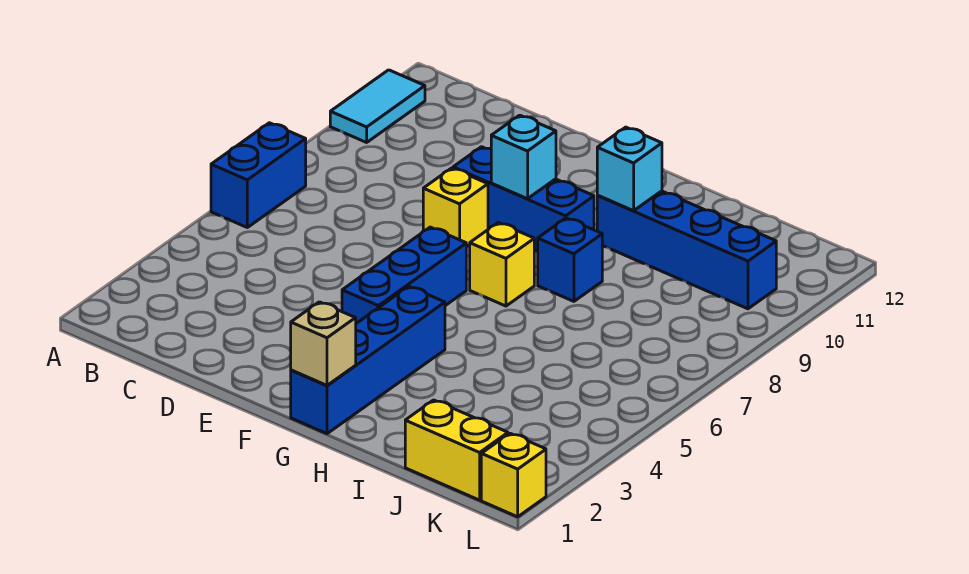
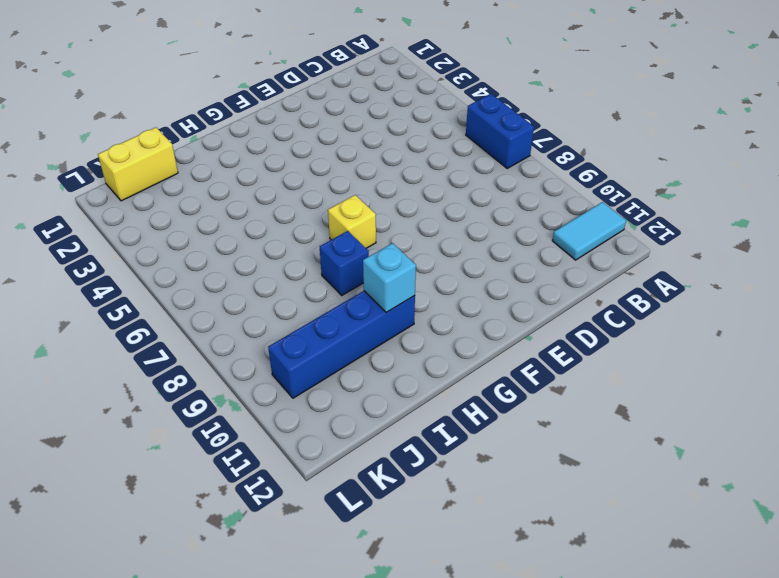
cyan tile A11:B11 level 1 -> cyan tile A10:A11 level 1
none -> yellow brick E8 level 1
none -> blue brick E9:G9 level 1
none -> blue brick F4:F6 level 1

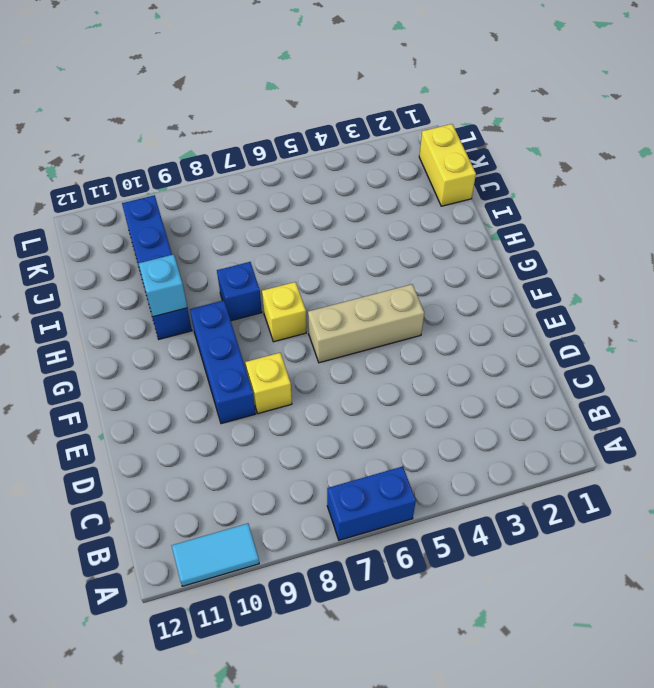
tan brick F4:F6 level 1 -> blue brick F4:F6 level 1
none -> blue brick G1:G4 level 1
none -> yellow brick L1 level 1
none -> cyan brick F9 level 2

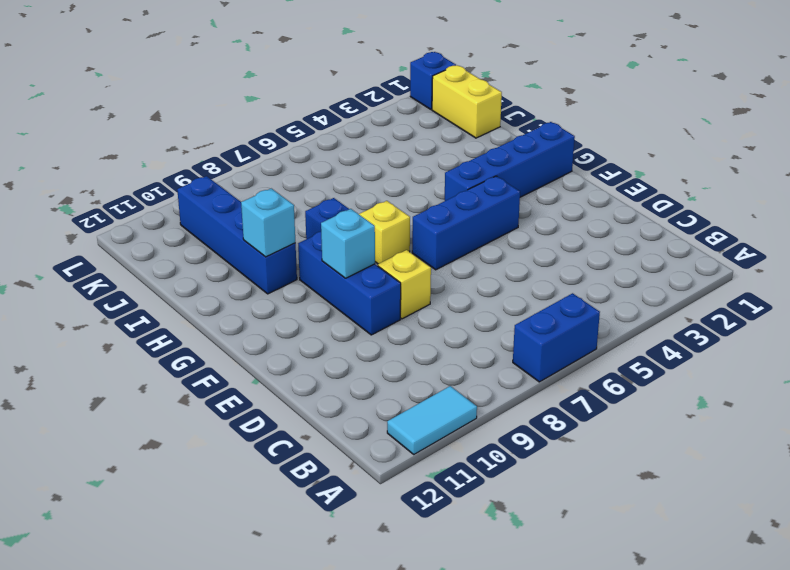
blue brick L1 level 1 -> yellow brick L1 level 1
none -> tan brick G1 level 2

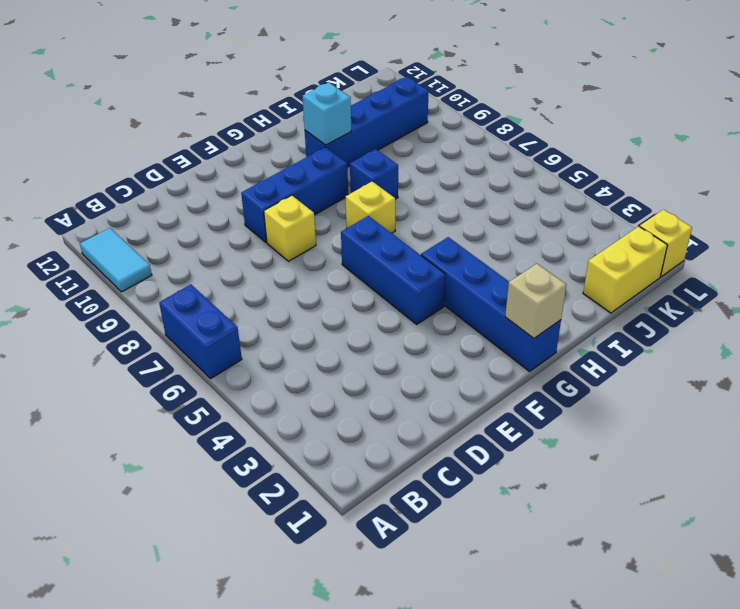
none -> cyan brick F9 level 2

